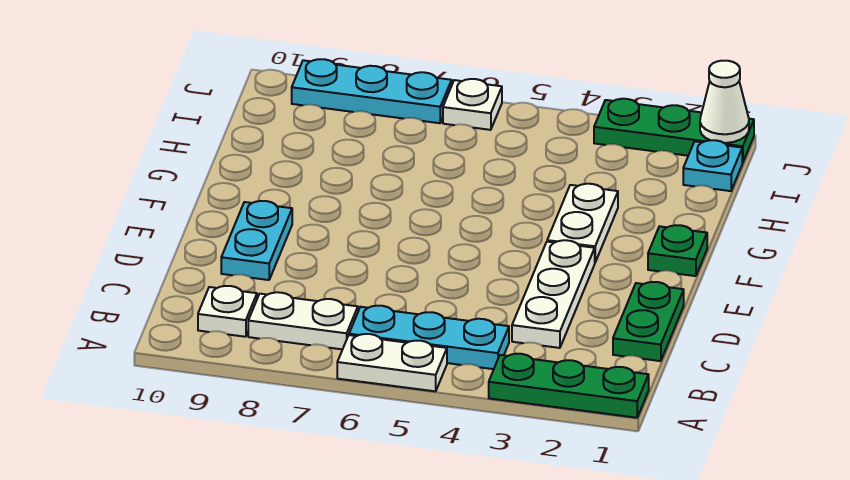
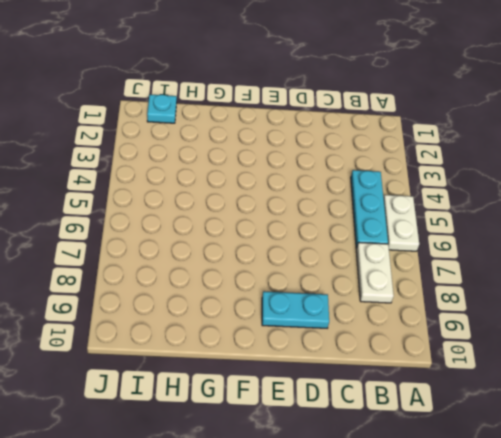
none -> green plate A1:A3 level 1
none -> white plate B9 level 1
none -> green plate C1:D1 level 1

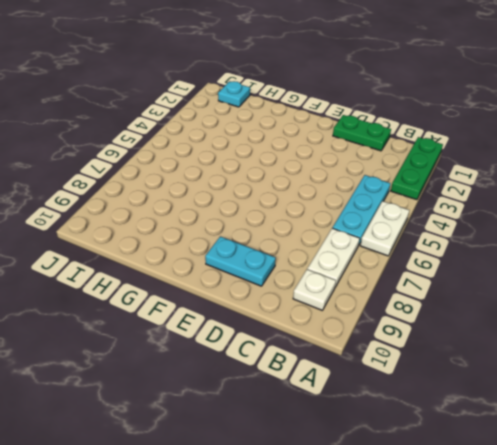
none -> white plate C3:E3 level 1
none -> green plate F1 level 1
none -> white plate F3:G3 level 1

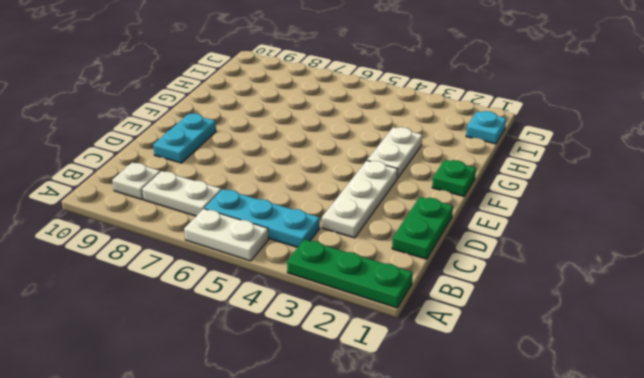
none -> green plate J1:J3 level 1
none -> white plate J6 level 1
none -> cyan plate J7:J9 level 1

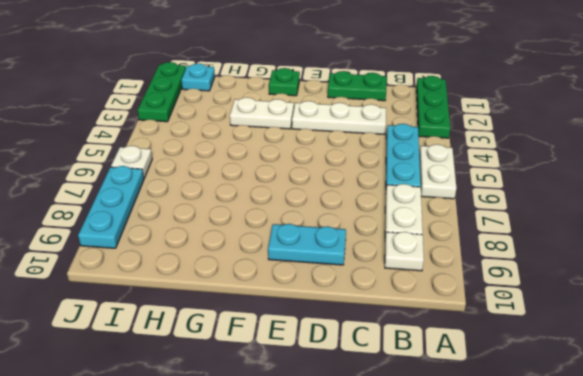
none -> white cone J1 level 2

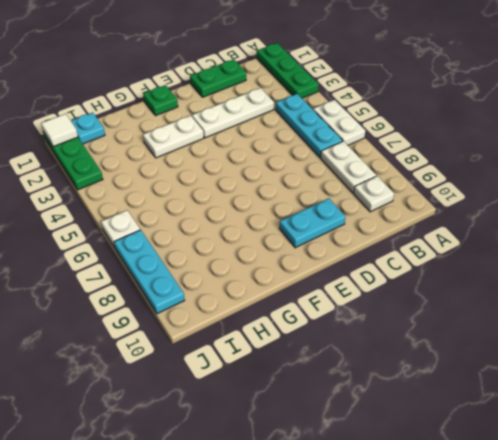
white tile J1 level 2 -> white cone J1 level 2

